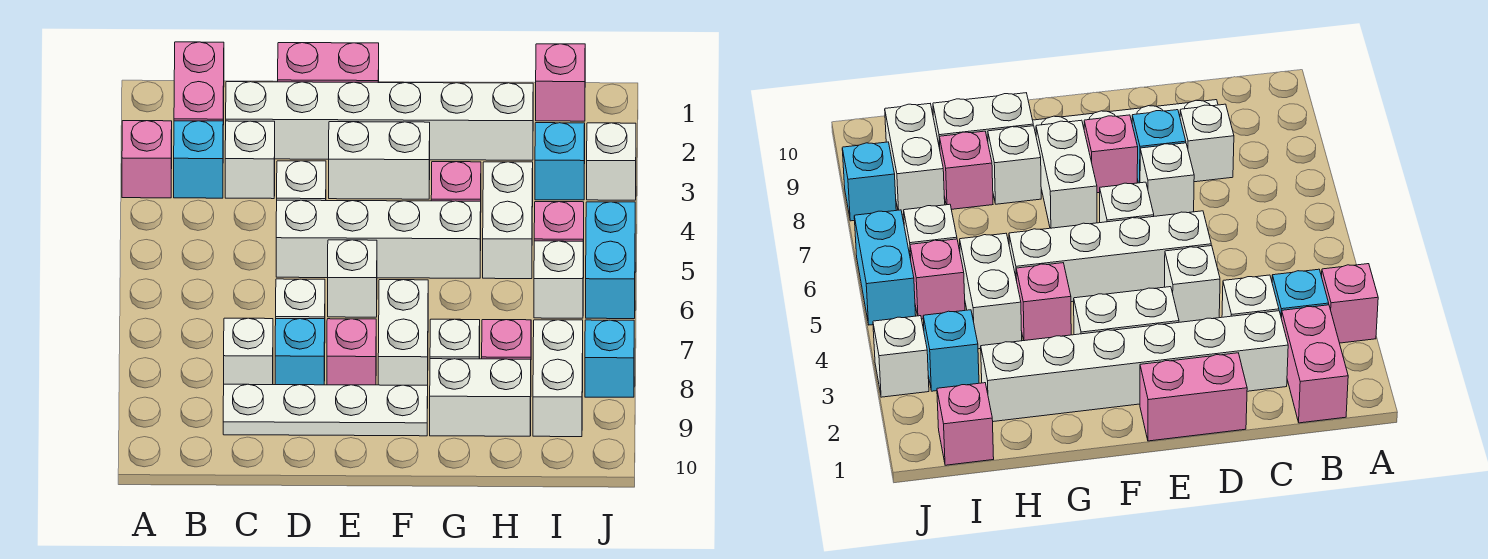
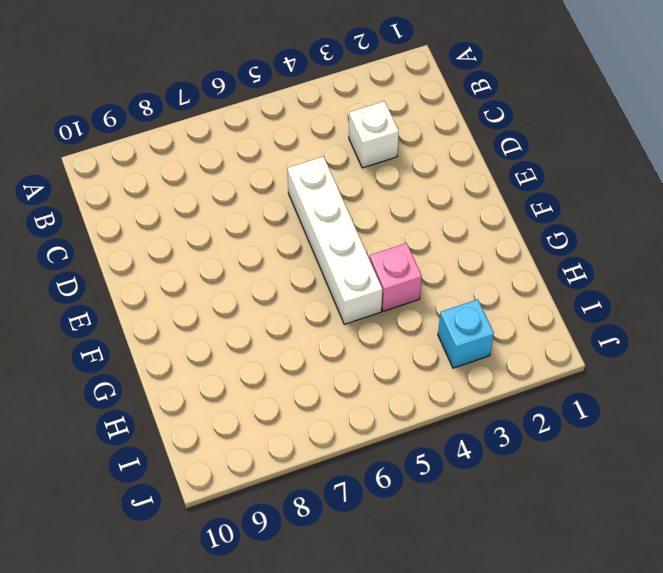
none -> pink brick A3 level 1
none -> pink brick B1:B2 level 1
none -> cyan brick B3 level 1

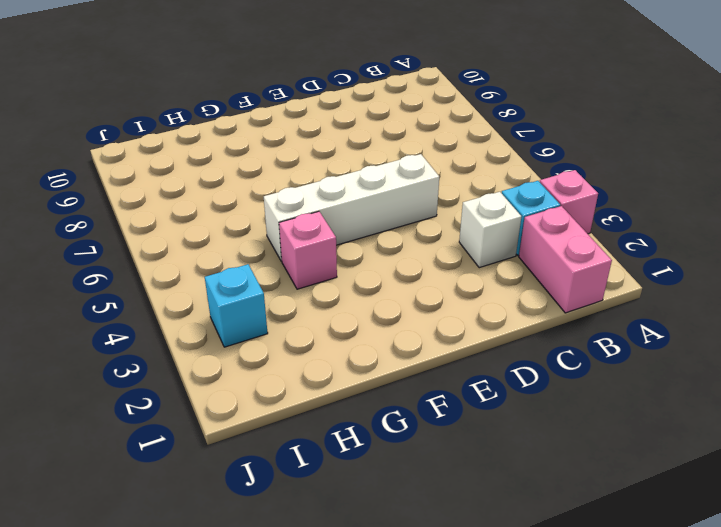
none -> white brick C2:H2 level 1
none -> white brick C8 level 1
none -> white plate C9:F9 level 1

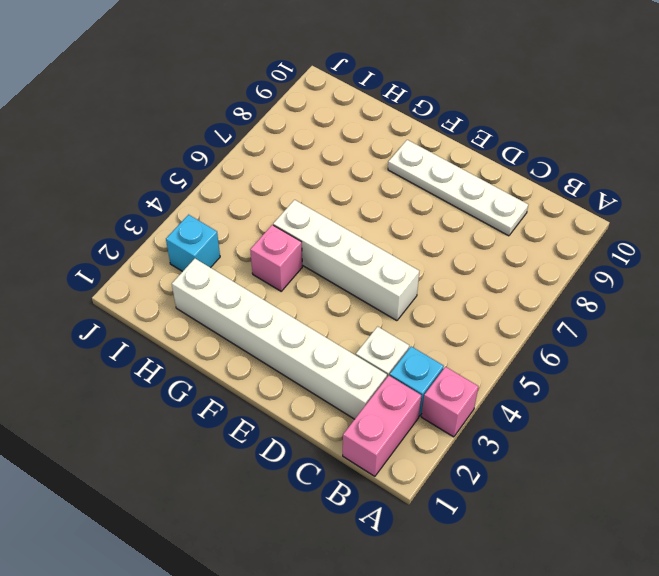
none -> white brick C8 level 1
none -> pink brick D1:E1 level 1
none -> white brick D4 level 1

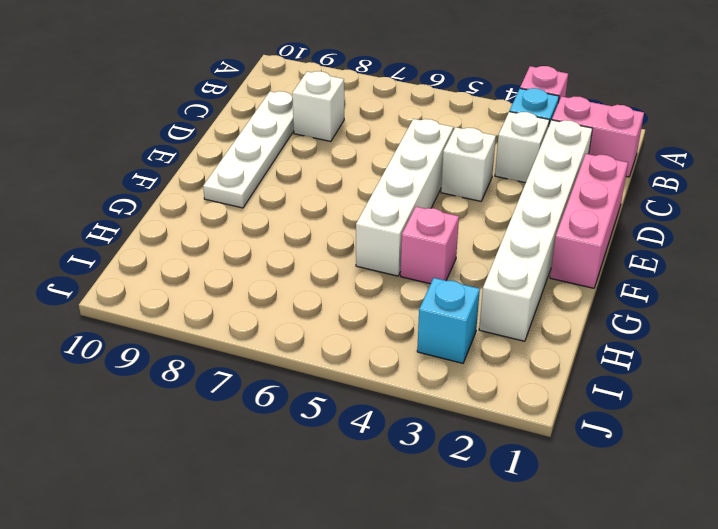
pink brick D1:F1 level 1 -> pink brick D1:E1 level 1
none -> white brick D7 level 1
none -> cyan brick D8 level 1
none -> white brick E3:F3 level 1

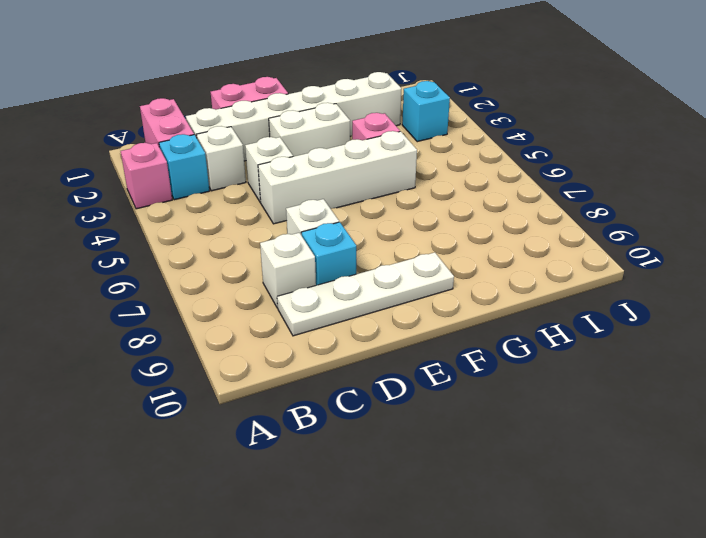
none -> white brick E6 level 1
none -> pink brick E8 level 1
none -> white brick F7:F8 level 1

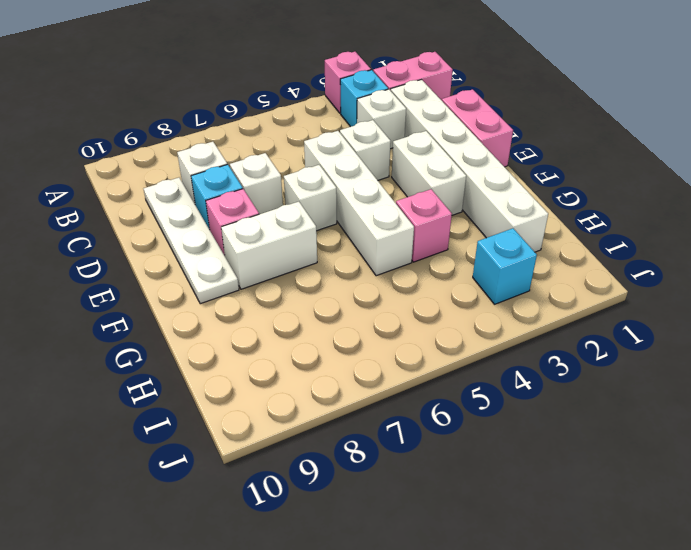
none -> white brick G8 level 1
none -> white brick G9:H9 level 1
none -> white brick H4:H5 level 1

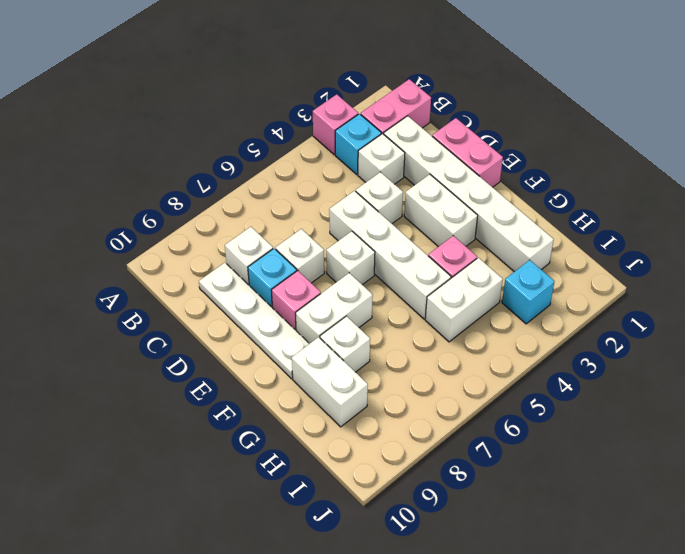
none -> pink brick H8 level 1
none -> pink brick I1 level 1
none -> pink brick I5 level 1

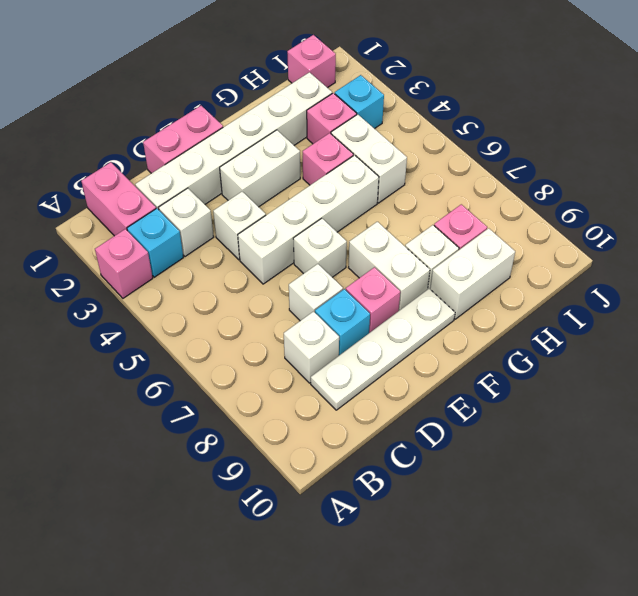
pink brick H3 level 1 -> pink brick I5 level 1
none -> white brick I6 level 1
none -> white brick I8:I9 level 1
none -> white brick J3 level 1

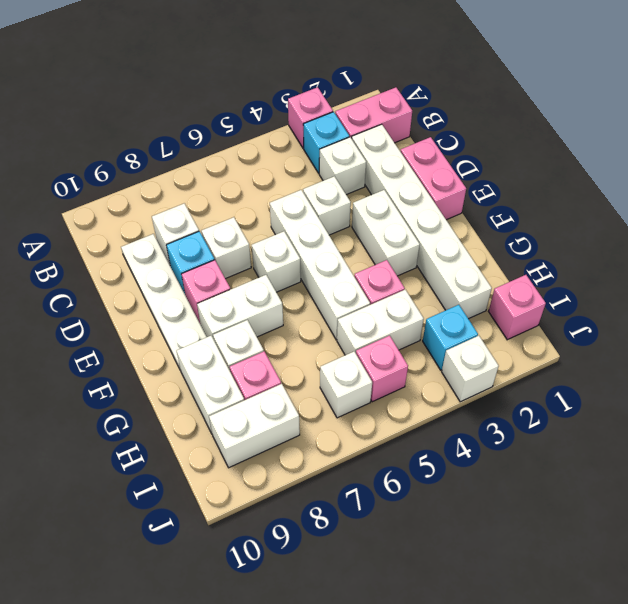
none -> cyan brick J5:J6 level 1
none -> cyan brick J8 level 1

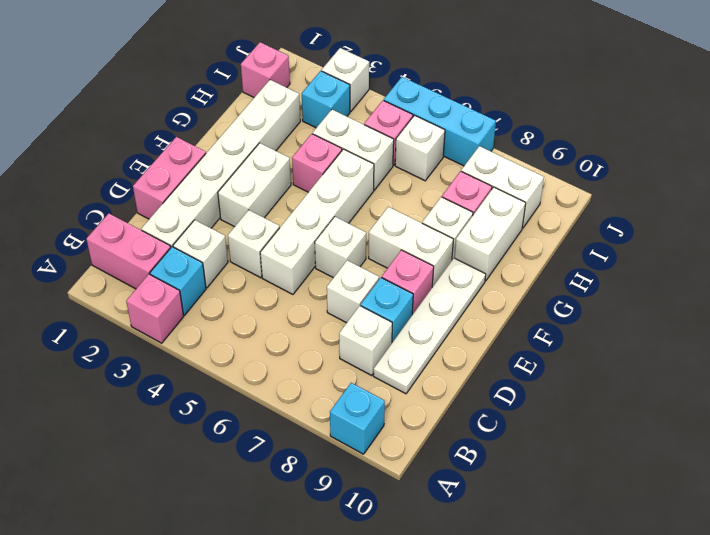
cyan brick A9 level 1 -> cyan brick J8 level 1
cyan brick J5:J7 level 1 -> cyan brick J5:J6 level 1

